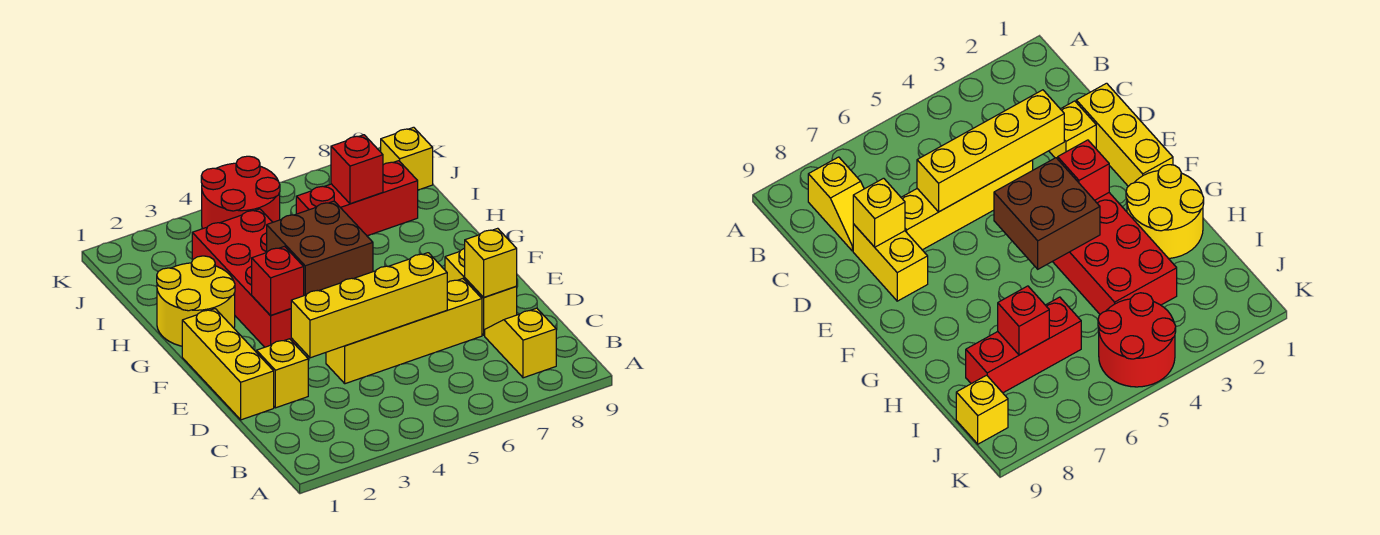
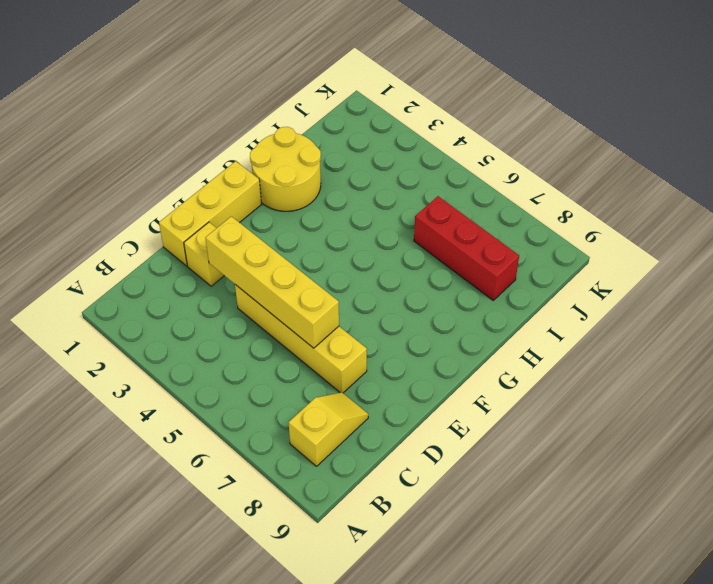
none -> yellow brick D8:E8 level 1
none -> red brick F3:I4 level 1
none -> red round brick J4:K5 level 1

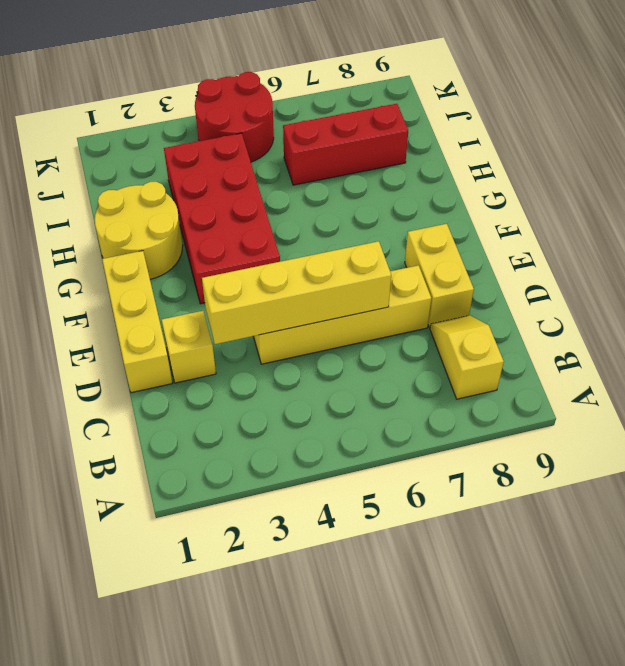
none -> yellow brick J9 level 1
none -> yellow brick D8 level 2
none -> red brick F3 level 2

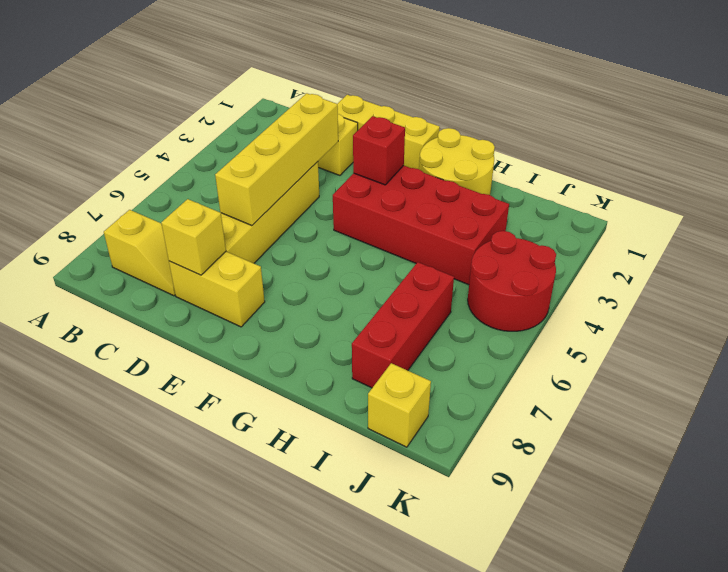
none -> brown brick F4:G5 level 2
none -> red brick I7 level 2

